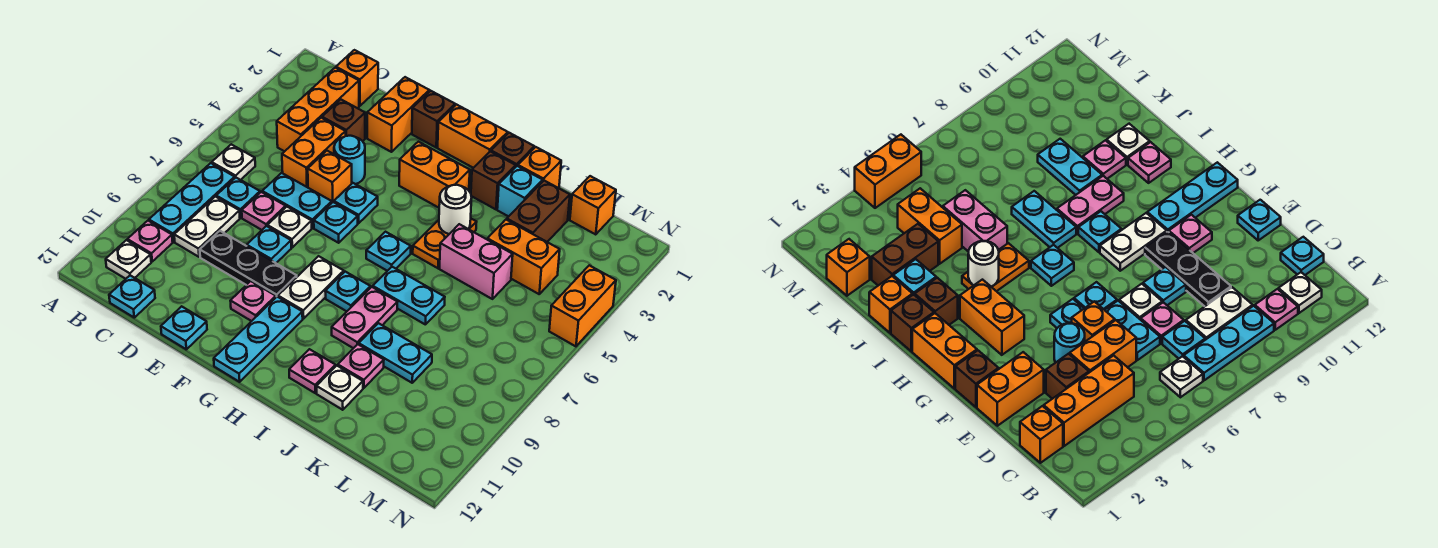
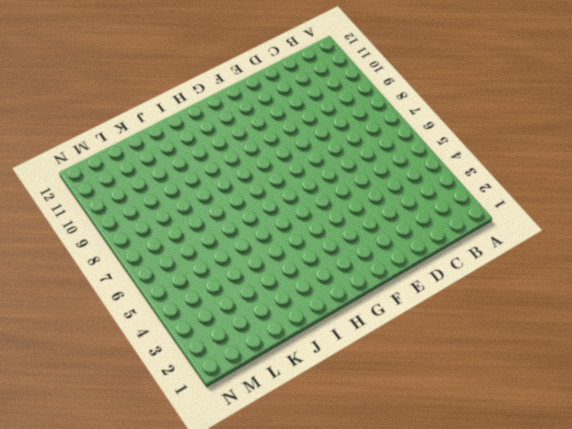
none -> white plate B6 level 1
none -> cyan plate B7:B9 level 1
none -> pink plate B10 level 1
none -> white plate B11 level 1

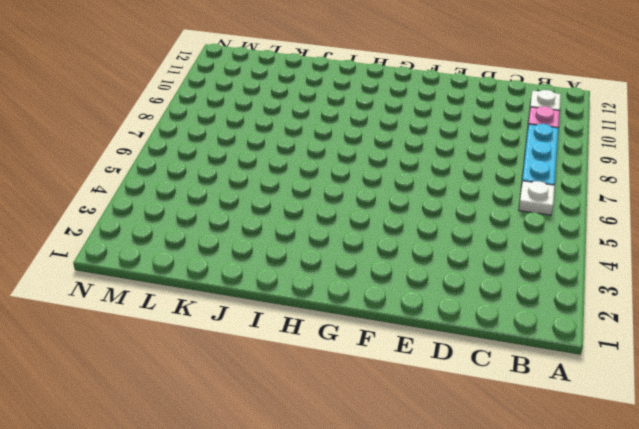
none -> orange brick C1 level 1
none -> orange brick C2:C4 level 1
none -> cyan plate C7 level 1
none -> white plate C8:C9 level 1

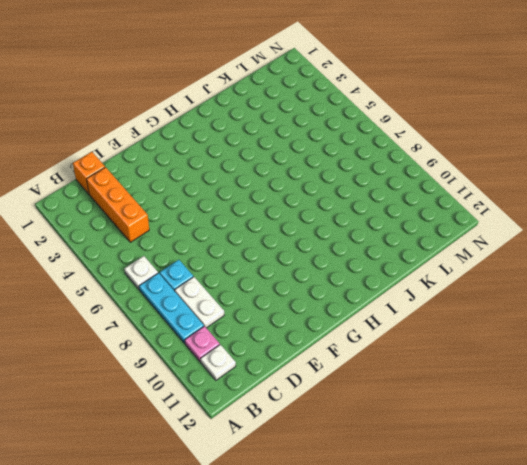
none -> cyan plate C12 level 1
none -> brown brick D3 level 1
none -> orange brick D4:D5 level 1
none -> cyan plate D6:E6 level 1

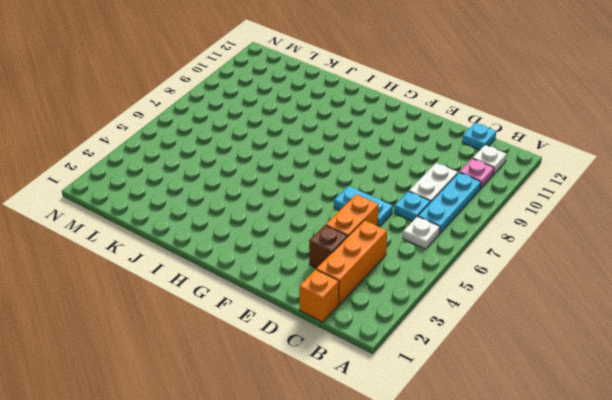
none -> pink plate D7 level 1
none -> black plate D9:F9 level 1
none -> orange brick E1:E2 level 1
none -> cyan round brick E4 level 1

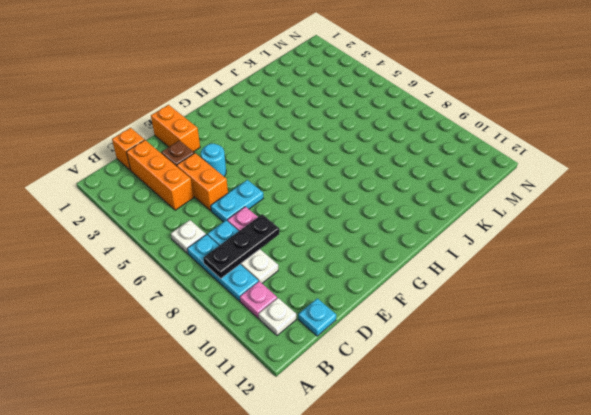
black plate B8:D8 level 2 -> black plate D9:F9 level 1
none -> orange brick E5 level 1
none -> white plate E7 level 1
none -> cyan plate E8 level 1
none -> cyan plate E12 level 1

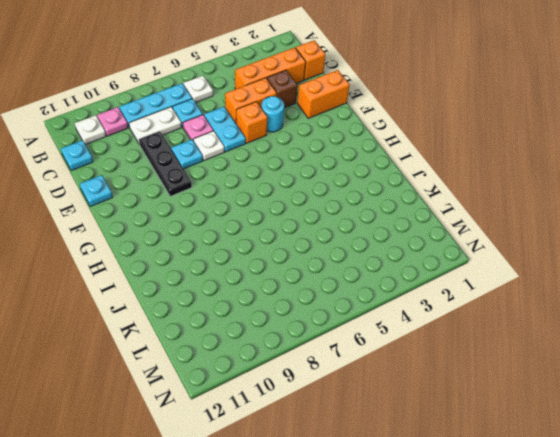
none -> brown brick F1 level 1
none -> cyan plate F5 level 1
none -> cyan plate F6 level 1
none -> pink plate F10 level 1

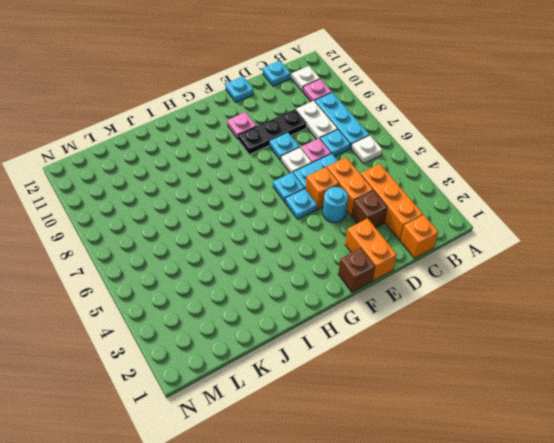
none -> orange brick G1:H1 level 1
none -> orange brick G3:H3 level 1
none -> white plate G8:G9 level 1
none -> cyan plate G10:G12 level 1

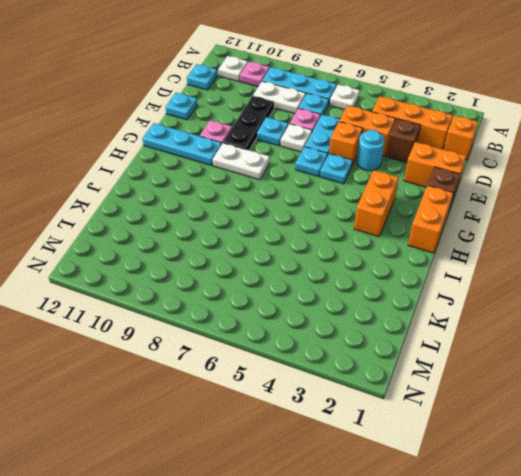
none -> cyan plate H6 level 1
none -> cyan plate H8 level 1
none -> brown brick I1 level 1
none -> brown brick I2 level 1

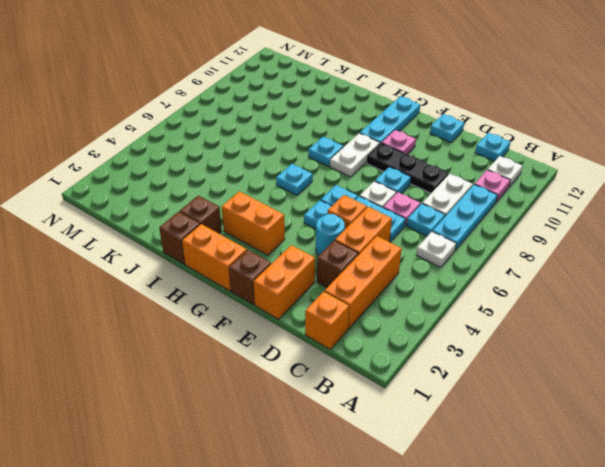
none -> orange plate I4:I5 level 1
none -> cyan plate I7:J7 level 1
none -> pink plate I8:I9 level 1
none -> pink plate I11 level 1

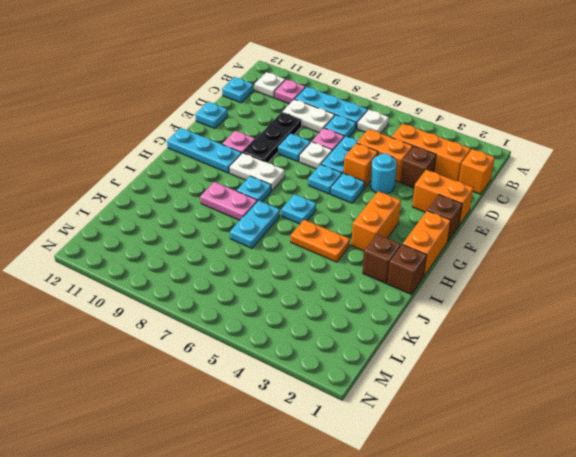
none -> pink plate I11 level 1
none -> orange brick J1 level 1
none -> cyan brick J2 level 1
none -> pink brick J5:K5 level 1

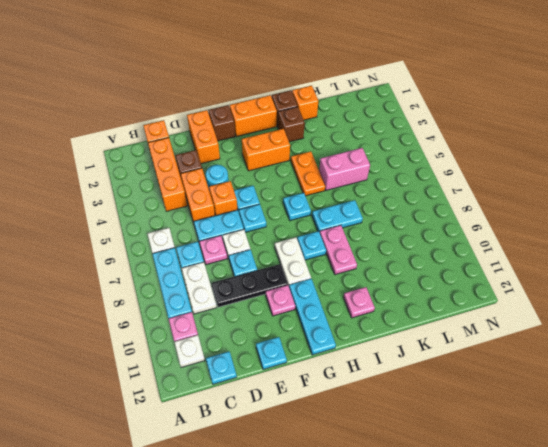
none -> cyan brick J2 level 1
none -> cyan plate J9:K9 level 1
none -> pink plate J10 level 1
none -> white plate J11 level 1

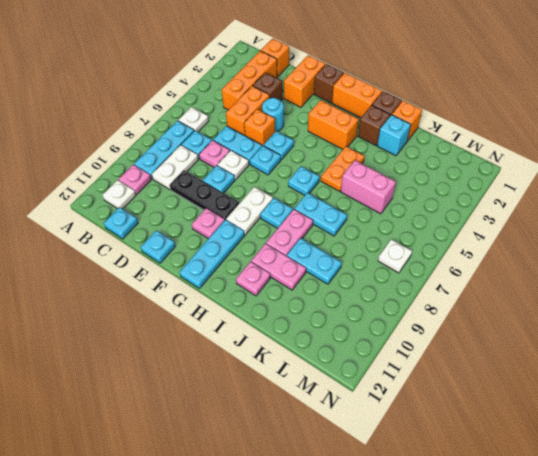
pink plate I10:J10 level 1 -> pink plate J10 level 1
white plate M7 level 1 -> white plate J11 level 1
none -> brown brick K2:K3 level 1
none -> orange brick K4:L4 level 1
none -> orange brick L1 level 1
none -> orange brick N4:N5 level 1

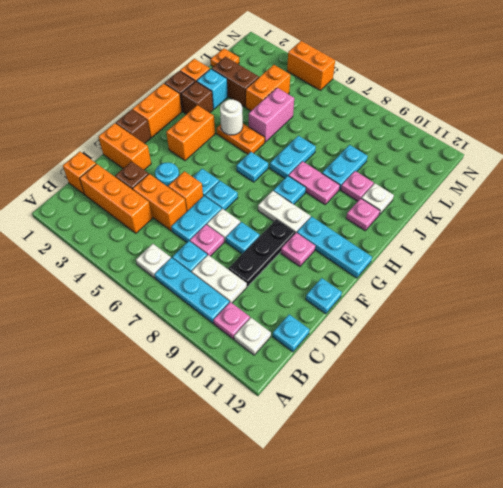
orange plate L1 level 1 -> orange brick L1 level 1

